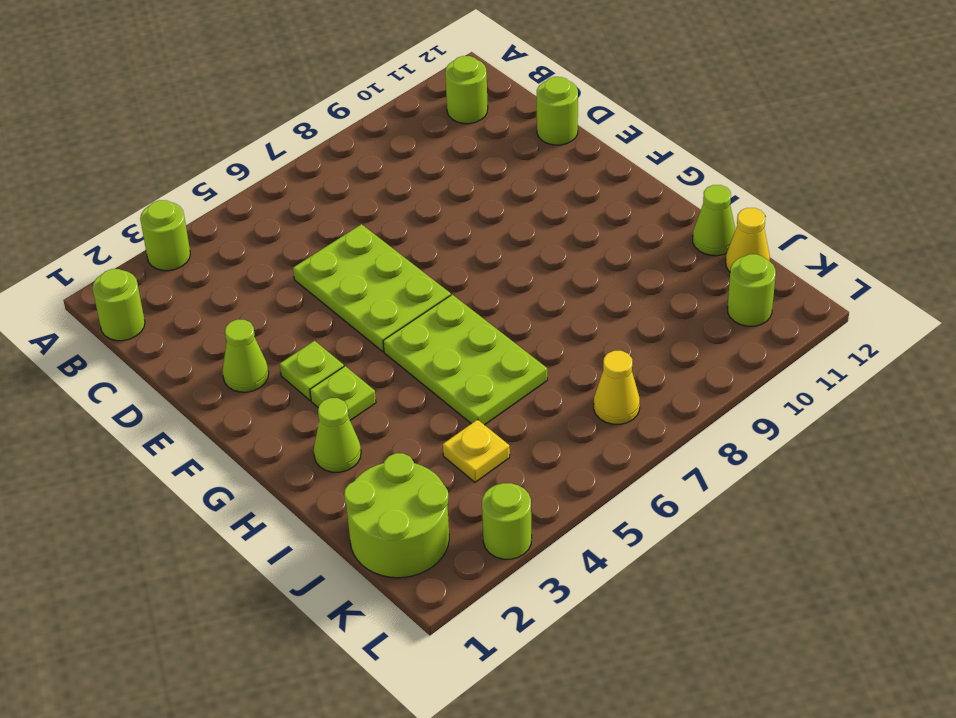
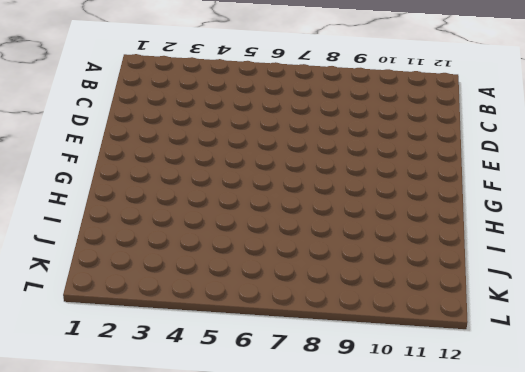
none -> lime round brick A3 level 1
none -> lime round brick B1 level 1
none -> lime round brick B11 level 1

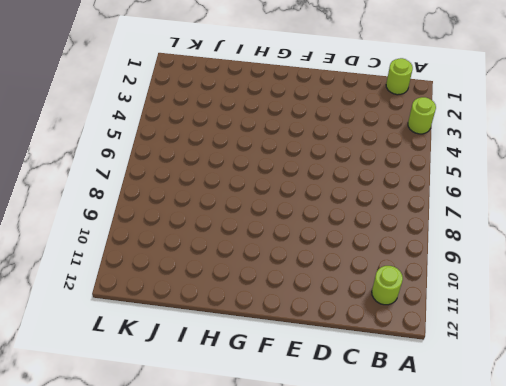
none -> lime plate D5:F6 level 1
none -> lime round brick D12 level 1
none -> lime cone E2 level 1

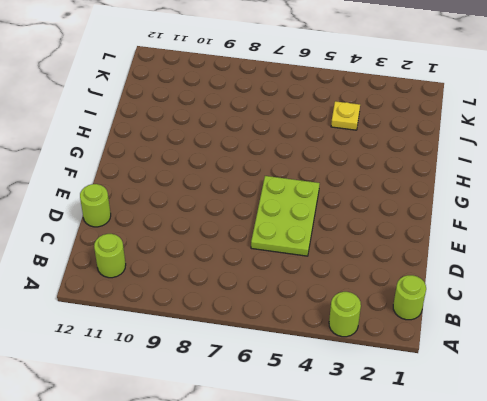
none -> lime cone E2 level 1
none -> lime plate F3 level 1
none -> lime plate G3 level 1

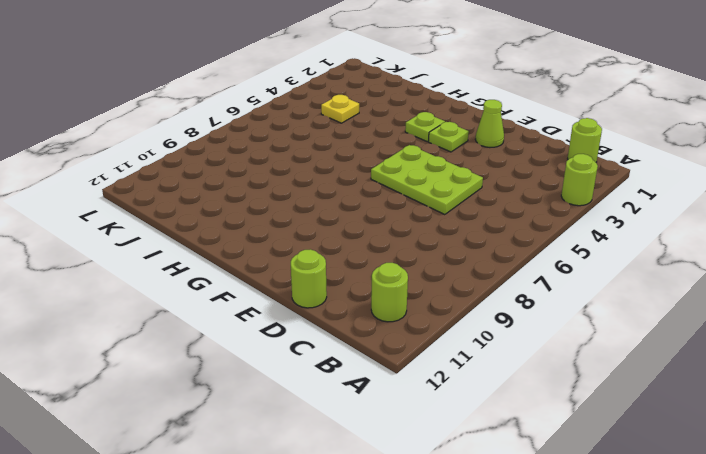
none -> lime plate G5:I6 level 1
none -> lime cone H2 level 1
none -> lime cone I12 level 1

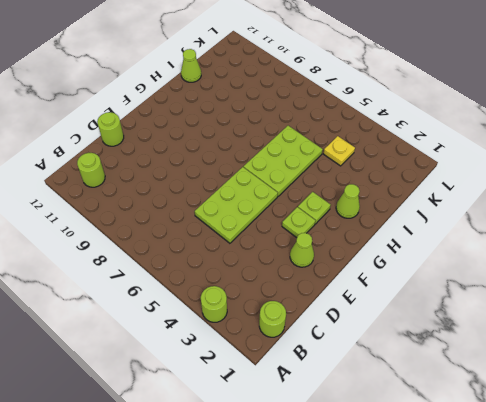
none -> lime round brick J1:K2 level 1
none -> yellow cone J12 level 1
none -> yellow cone K7 level 1

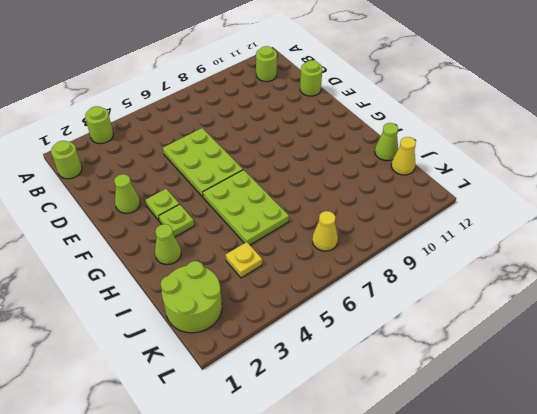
none -> lime round brick K11 level 1
none -> lime round brick L3 level 1

